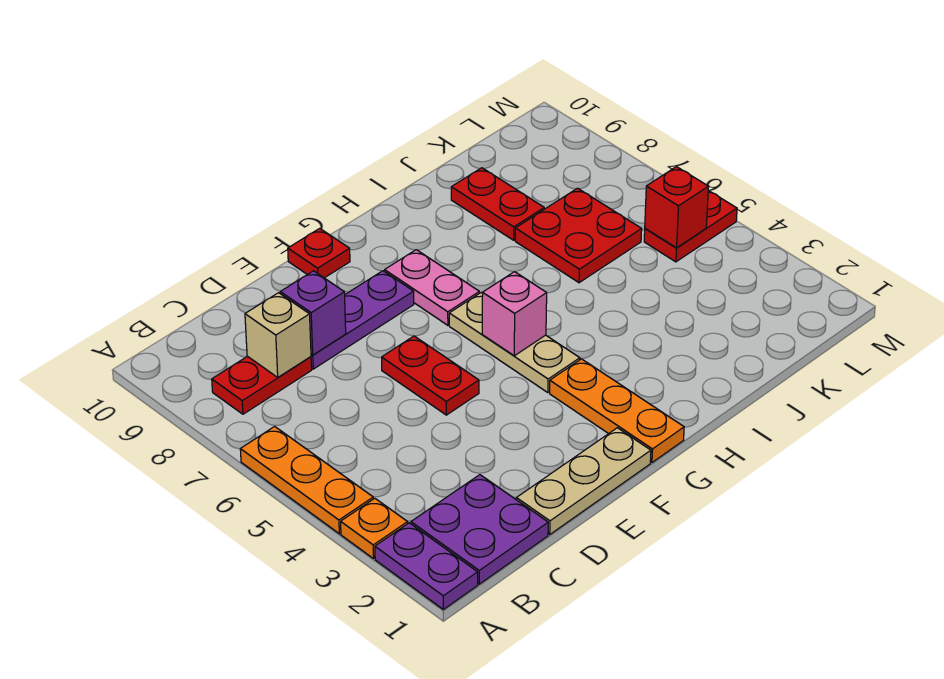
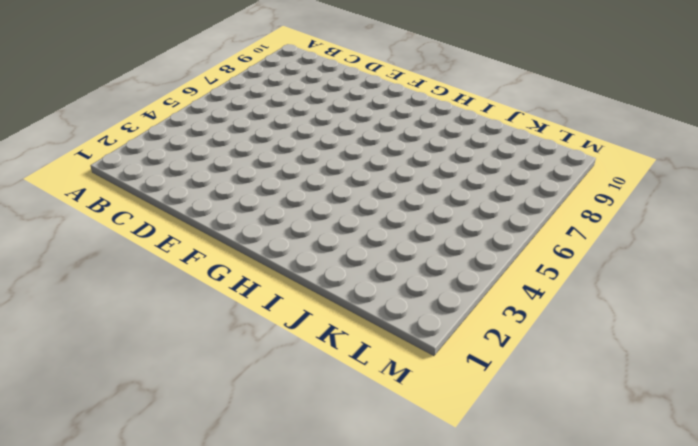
none -> purple plate A1:A2 level 1
none -> orange plate A3 level 1
none -> orange plate A4:A6 level 1

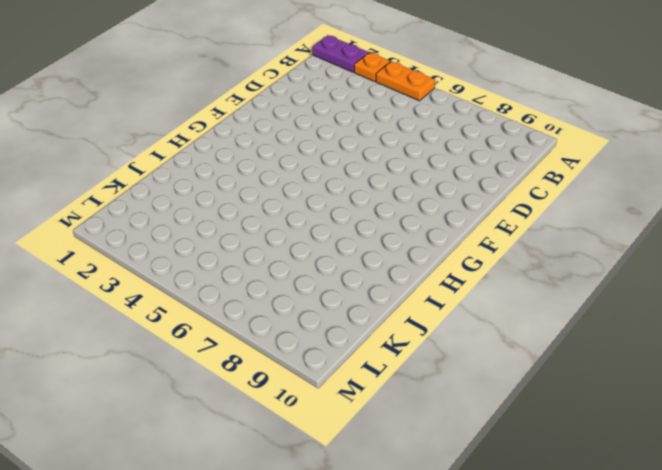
orange plate A4:A5 level 1 -> orange plate A4:A6 level 1
none -> purple plate B1:C2 level 1
none -> red plate B8:C8 level 1
none -> tan plate D1:F1 level 1

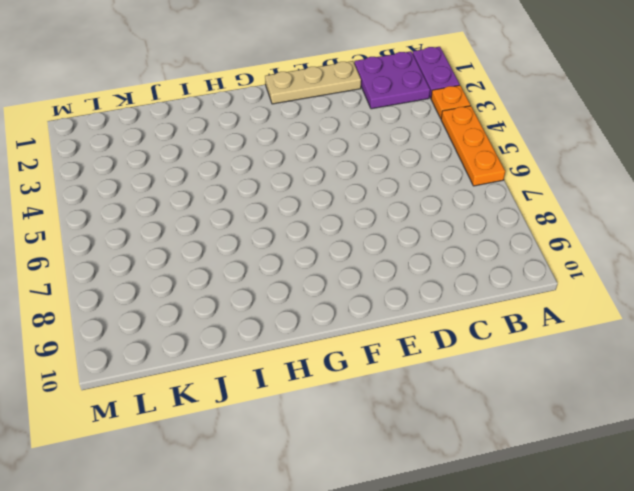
none -> red plate B8:C8 level 1
none -> purple plate D8:F8 level 1
none -> red plate E5:E6 level 1

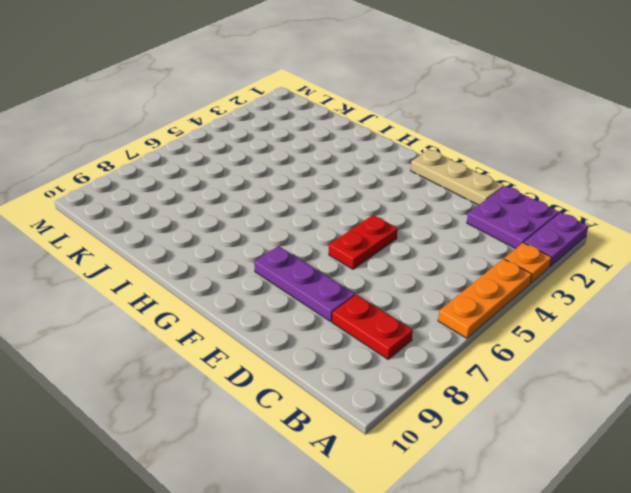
none -> red plate F10 level 1
none -> orange plate G1:G3 level 1
none -> tan plate G4:G6 level 1

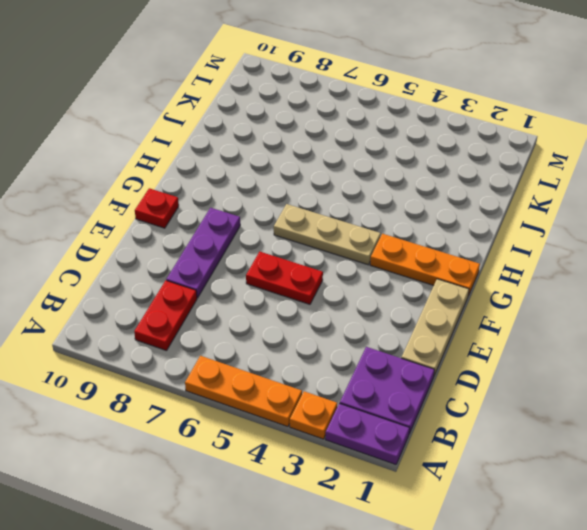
none -> pink plate G7:G8 level 1
none -> red plate J6:K7 level 1
none -> red plate J8:J9 level 1

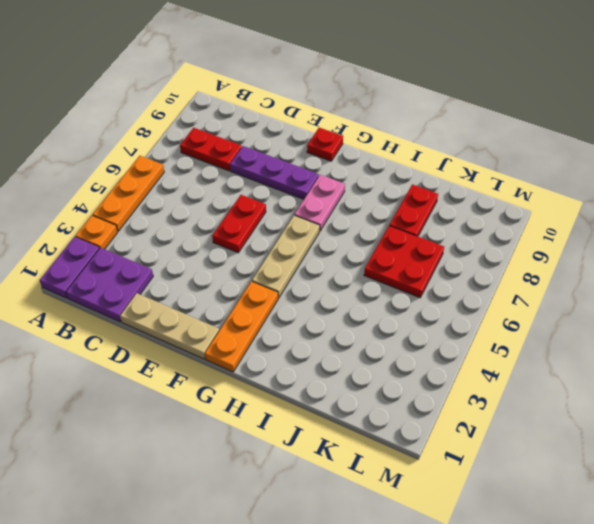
none -> red plate L5:M5 level 1
none -> tan brick C8 level 2
none -> purple brick D8 level 2

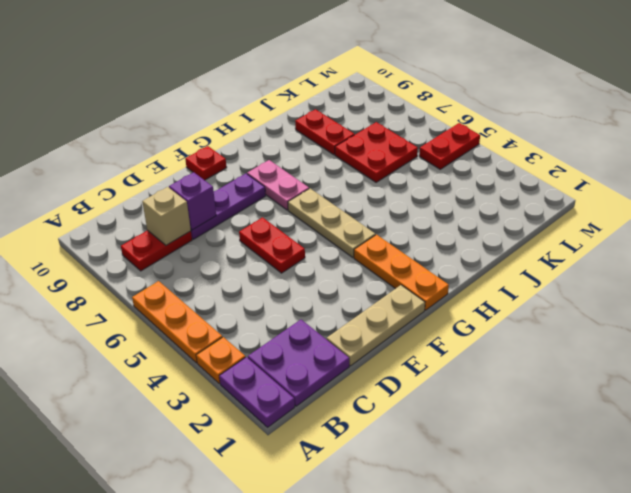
none -> pink brick G5 level 2
none -> red brick L5 level 2

